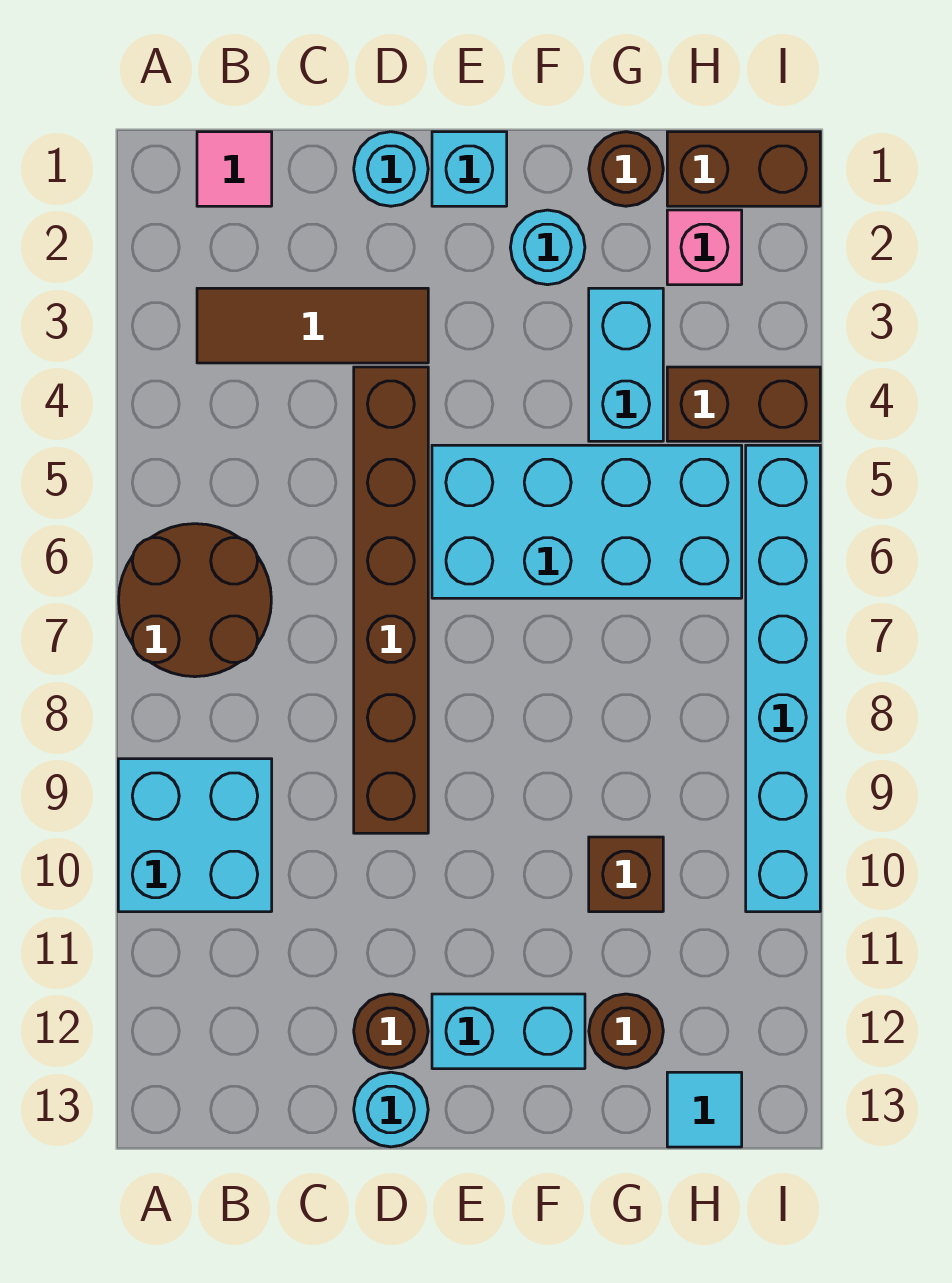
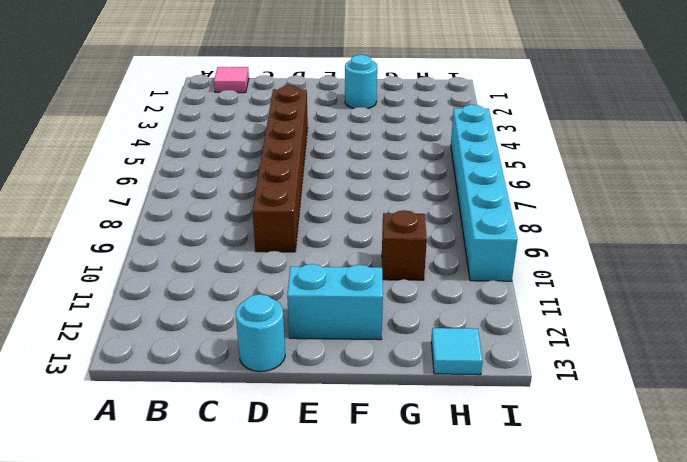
none -> brown round brick A6:B7 level 1
none -> cyan brick A9:B10 level 1
none -> brown tile B3:D3 level 1

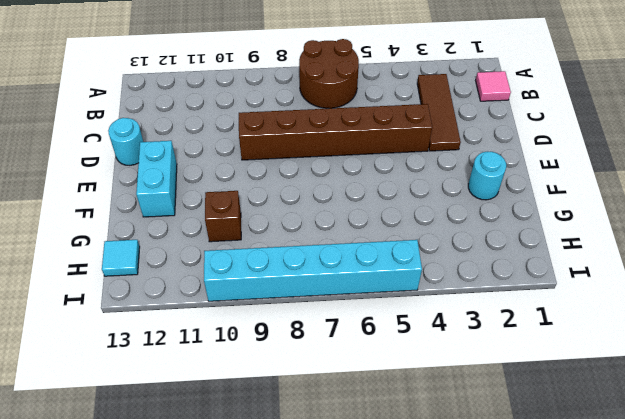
none -> cyan brick A9:B10 level 1
none -> cyan round brick D1 level 1
none -> brown round brick D12 level 1

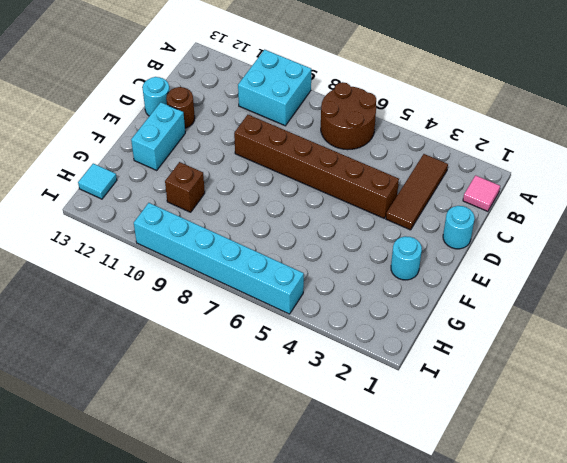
none -> cyan brick E1 level 1
none -> cyan brick E5:H6 level 1
none -> brown round brick G1 level 1

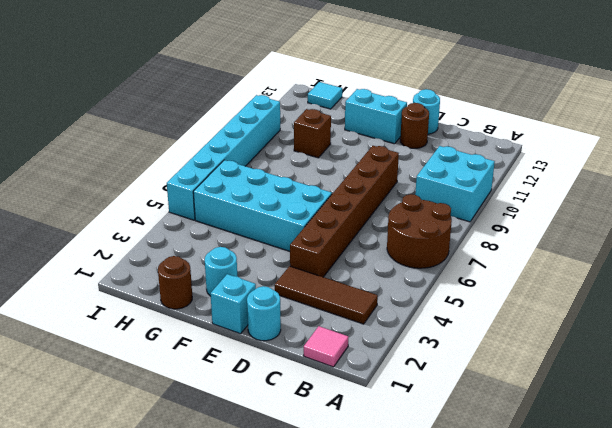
none -> cyan brick G3:G4 level 1
none -> brown round brick G12 level 1
none -> brown brick H1:I1 level 1

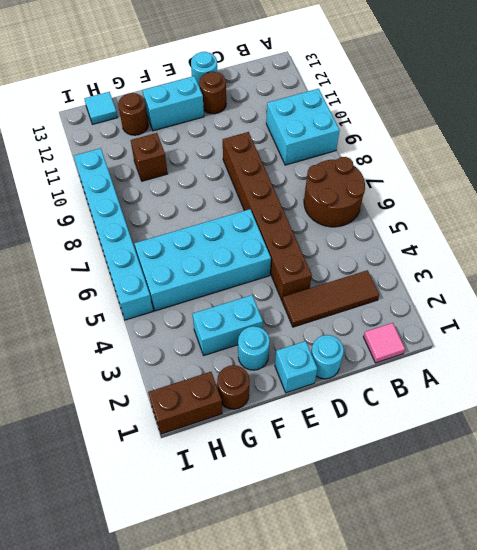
cyan brick F3:G3 level 1 -> cyan brick G3:G4 level 1
none -> pink brick H2 level 1
none -> brown brick H4:I4 level 1

